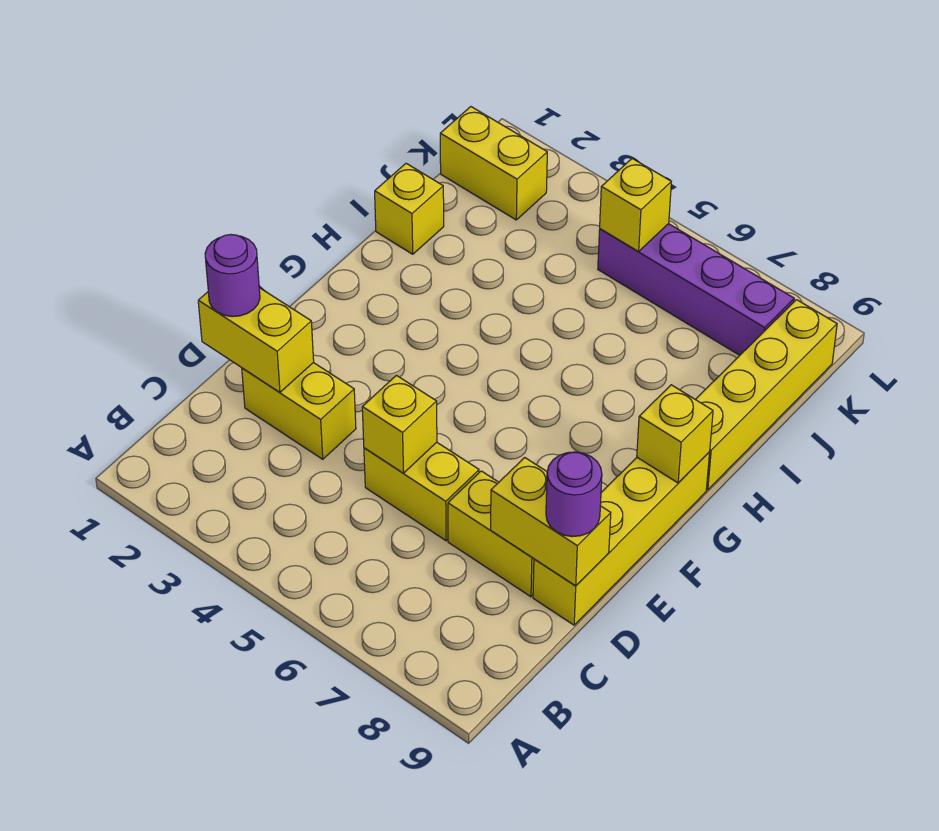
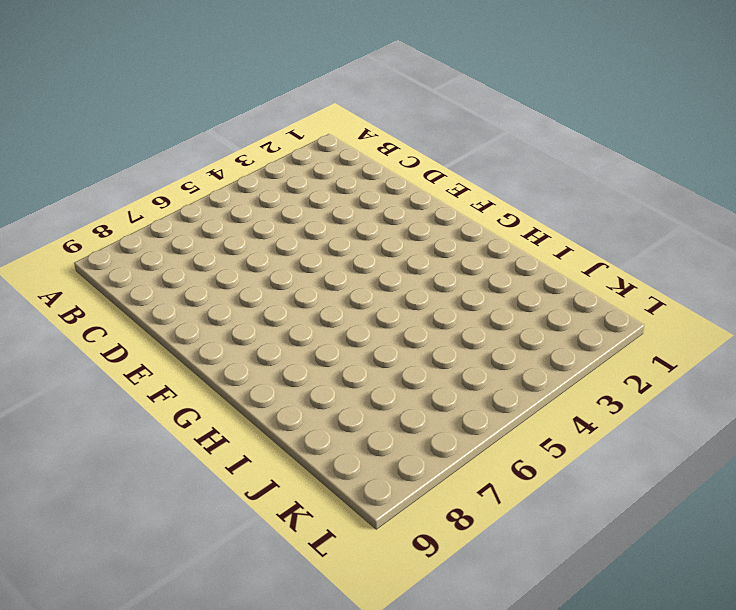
none -> yellow brick D2:D3 level 1
none -> yellow brick D5:D6 level 1
none -> yellow brick D7:D8 level 1

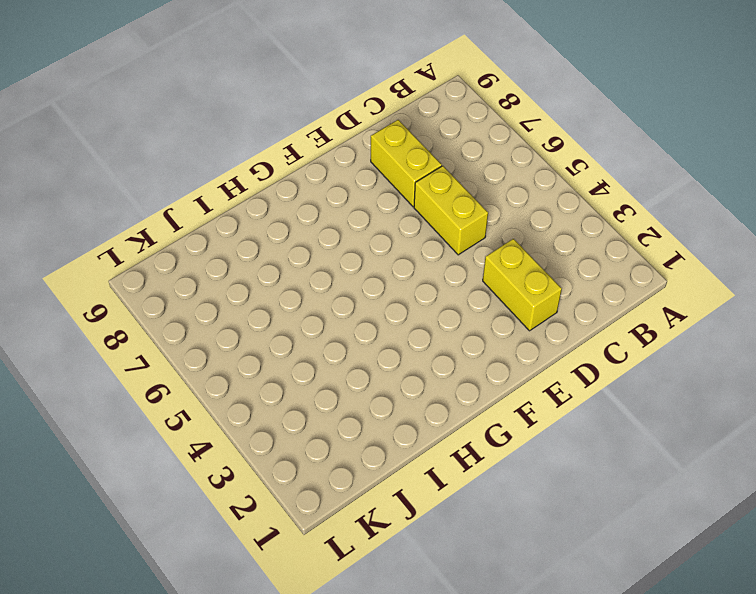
none -> yellow brick D9:G9 level 1
none -> yellow brick H9:K9 level 1
none -> yellow brick I1 level 1

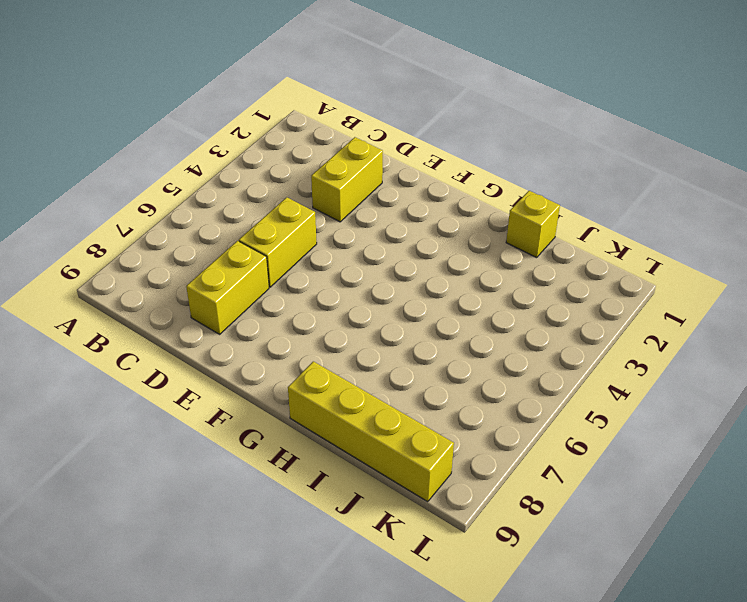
none -> yellow brick D9:G9 level 1
none -> yellow brick K1:K2 level 1
none -> purple brick K5:K8 level 1

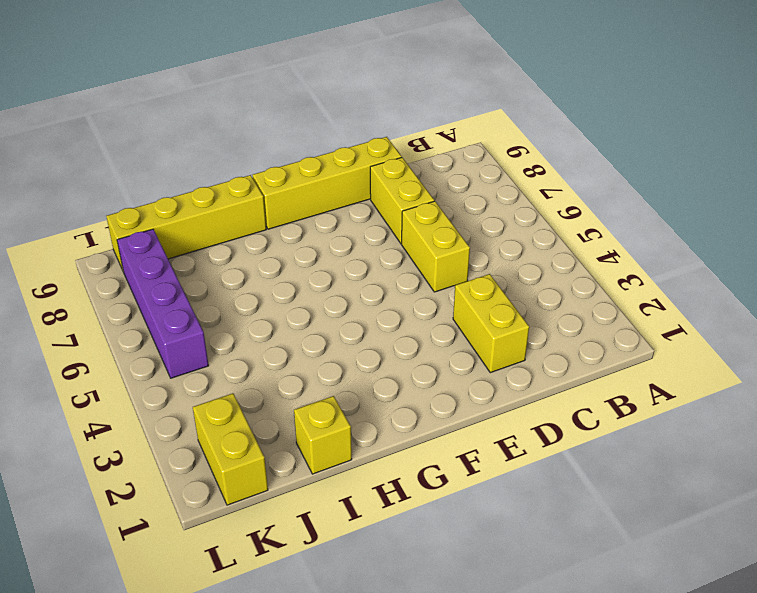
none -> yellow brick D1:D2 level 2
none -> yellow brick D5 level 2
none -> yellow brick D8:D9 level 2

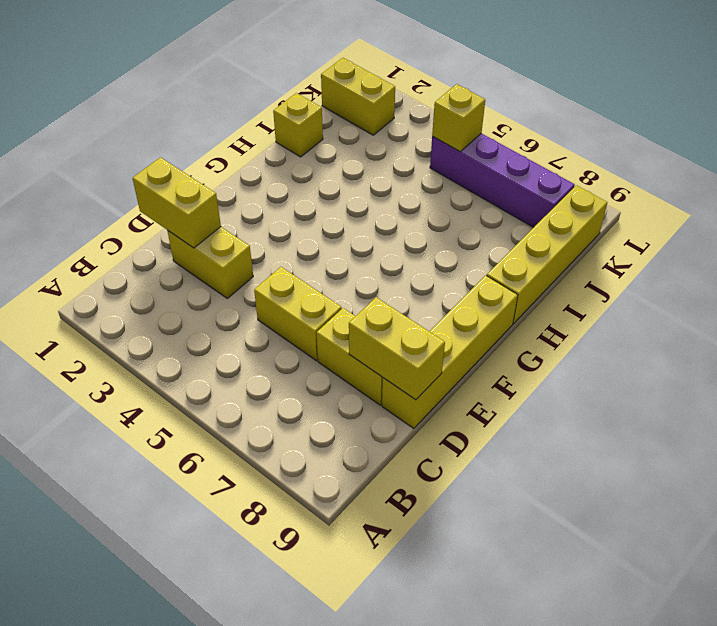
none -> yellow brick D5 level 2
none -> yellow brick G9 level 2
none -> purple round brick D1 level 3

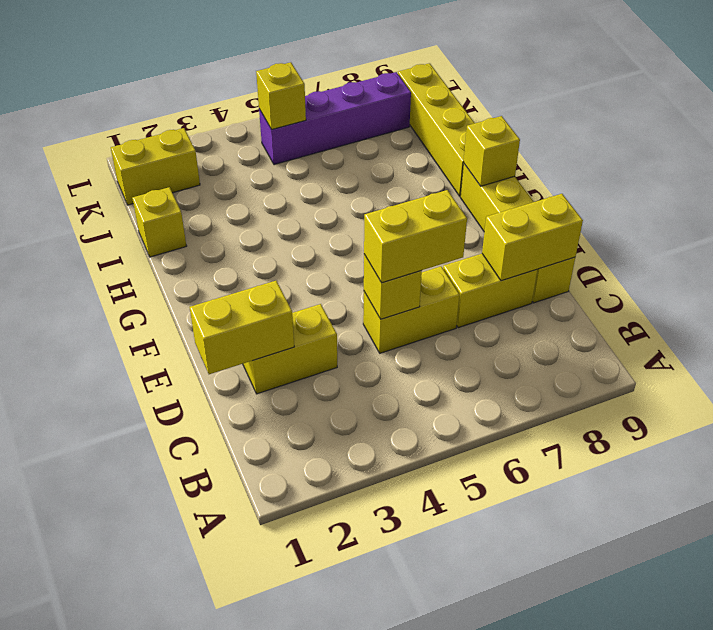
yellow brick D5:D6 level 3 -> none
none -> purple round brick D1 level 3
none -> purple round brick D9 level 3

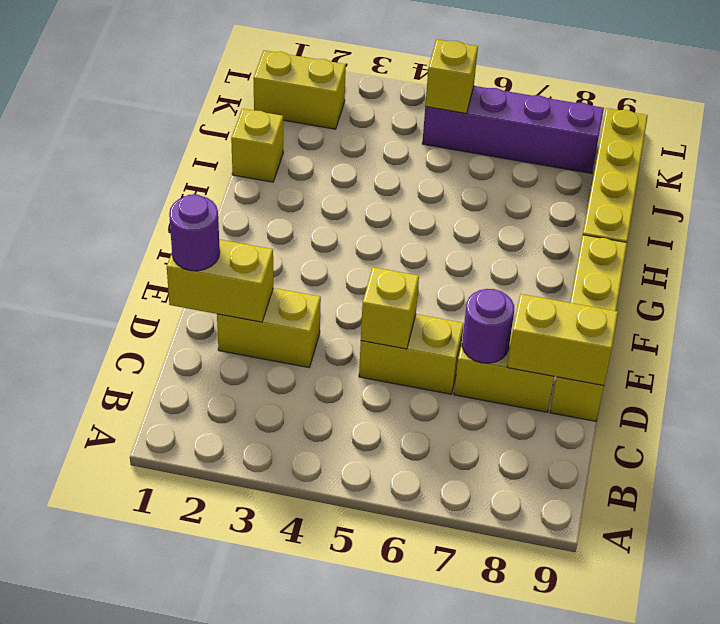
purple round brick D7 level 2 -> purple round brick D9 level 3
none -> yellow brick G9 level 2

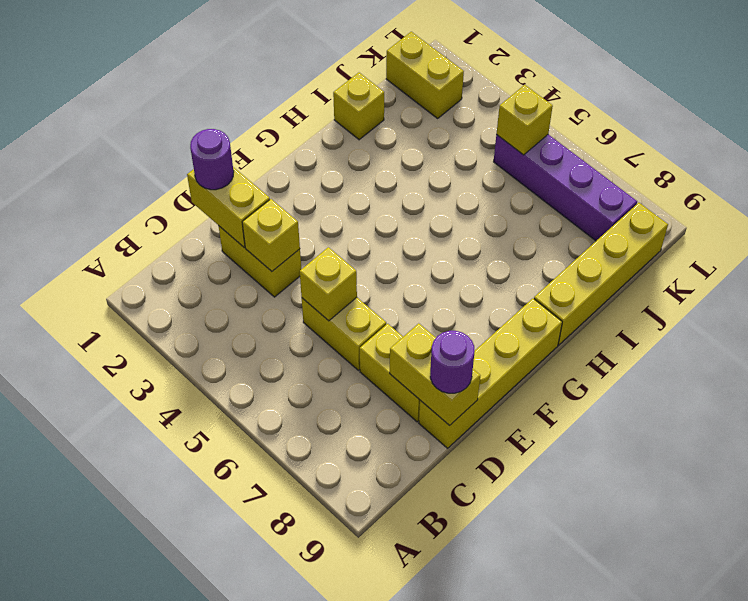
yellow brick D3 level 2 -> yellow brick G9 level 2

